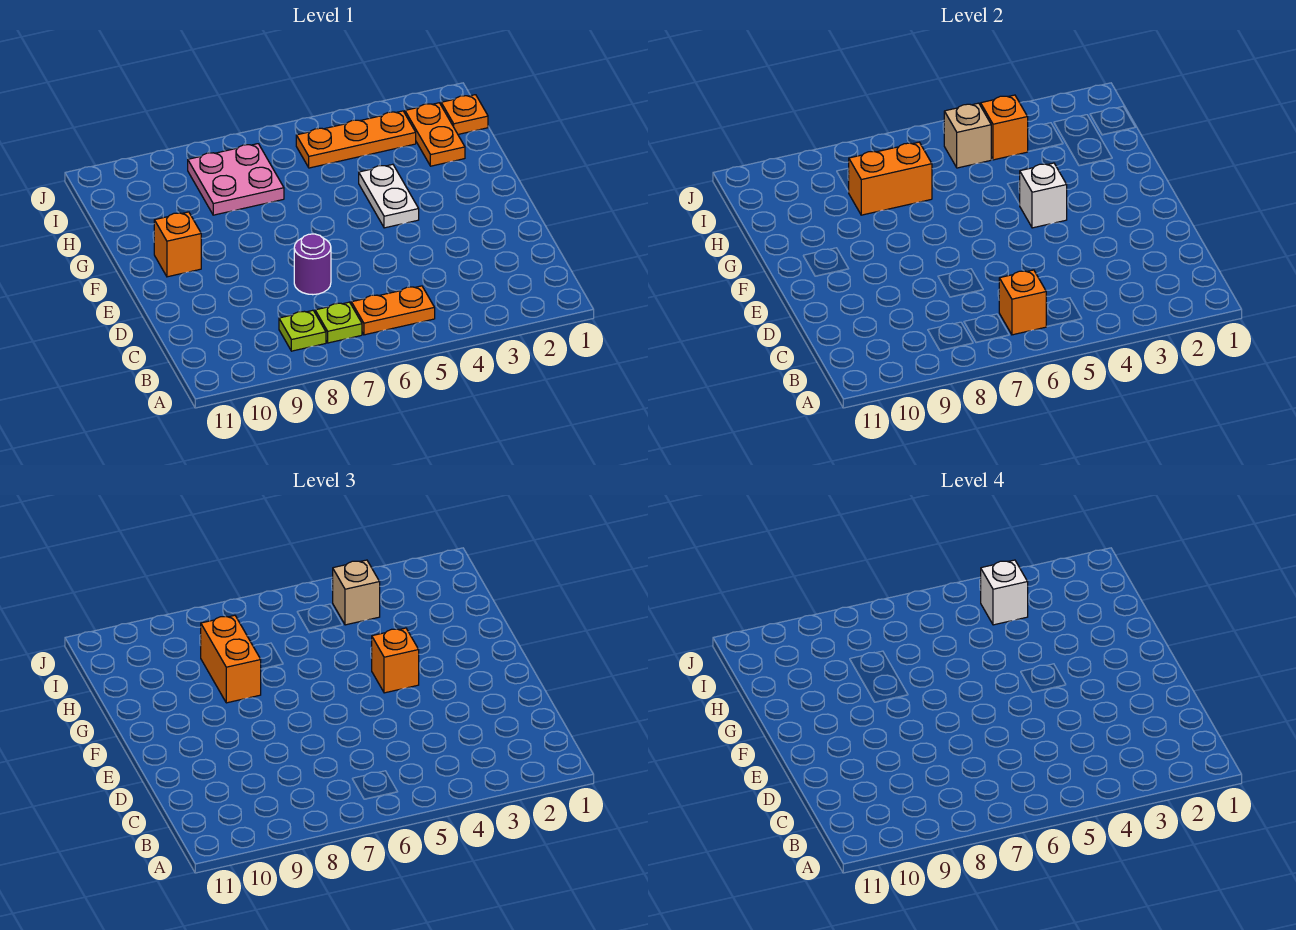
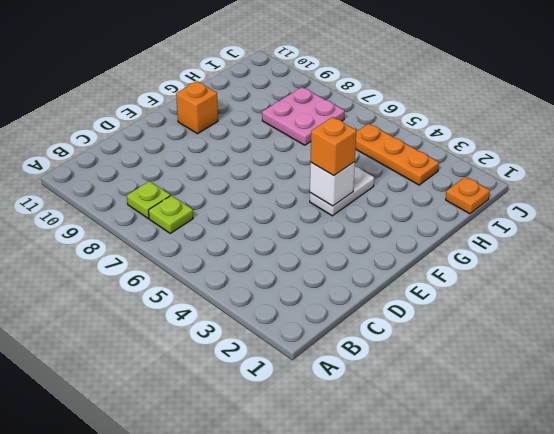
none -> orange plate B5:B6 level 1
none -> purple round brick D7 level 1
none -> orange plate H2:I2 level 1

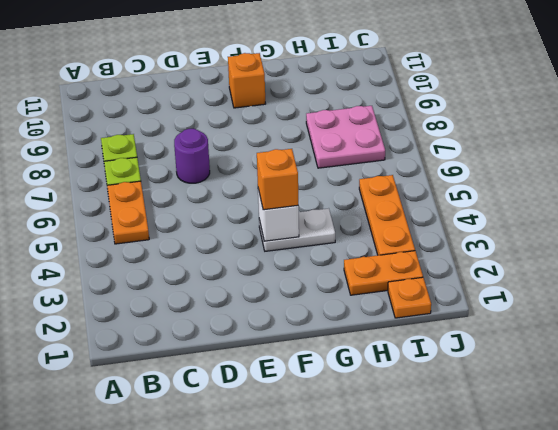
none -> orange brick B6 level 2
none -> orange brick H7:H8 level 2
none -> orange brick I4 level 2

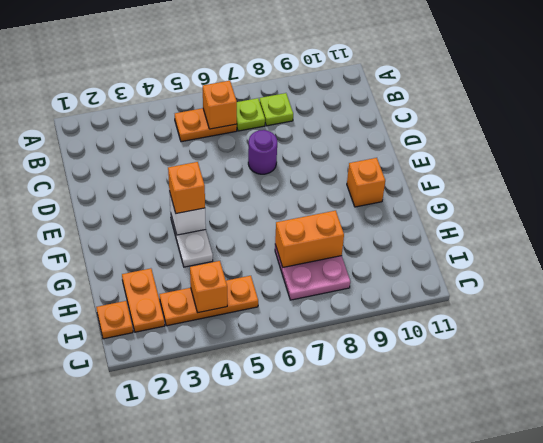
none -> tan brick I5 level 2
none -> orange brick G8:H8 level 3
none -> tan brick I4 level 3

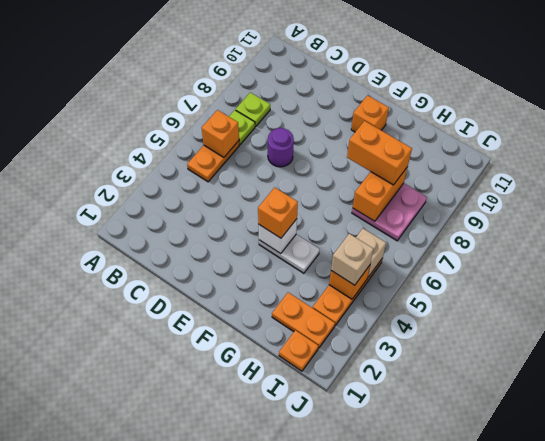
none -> white brick I4 level 4

